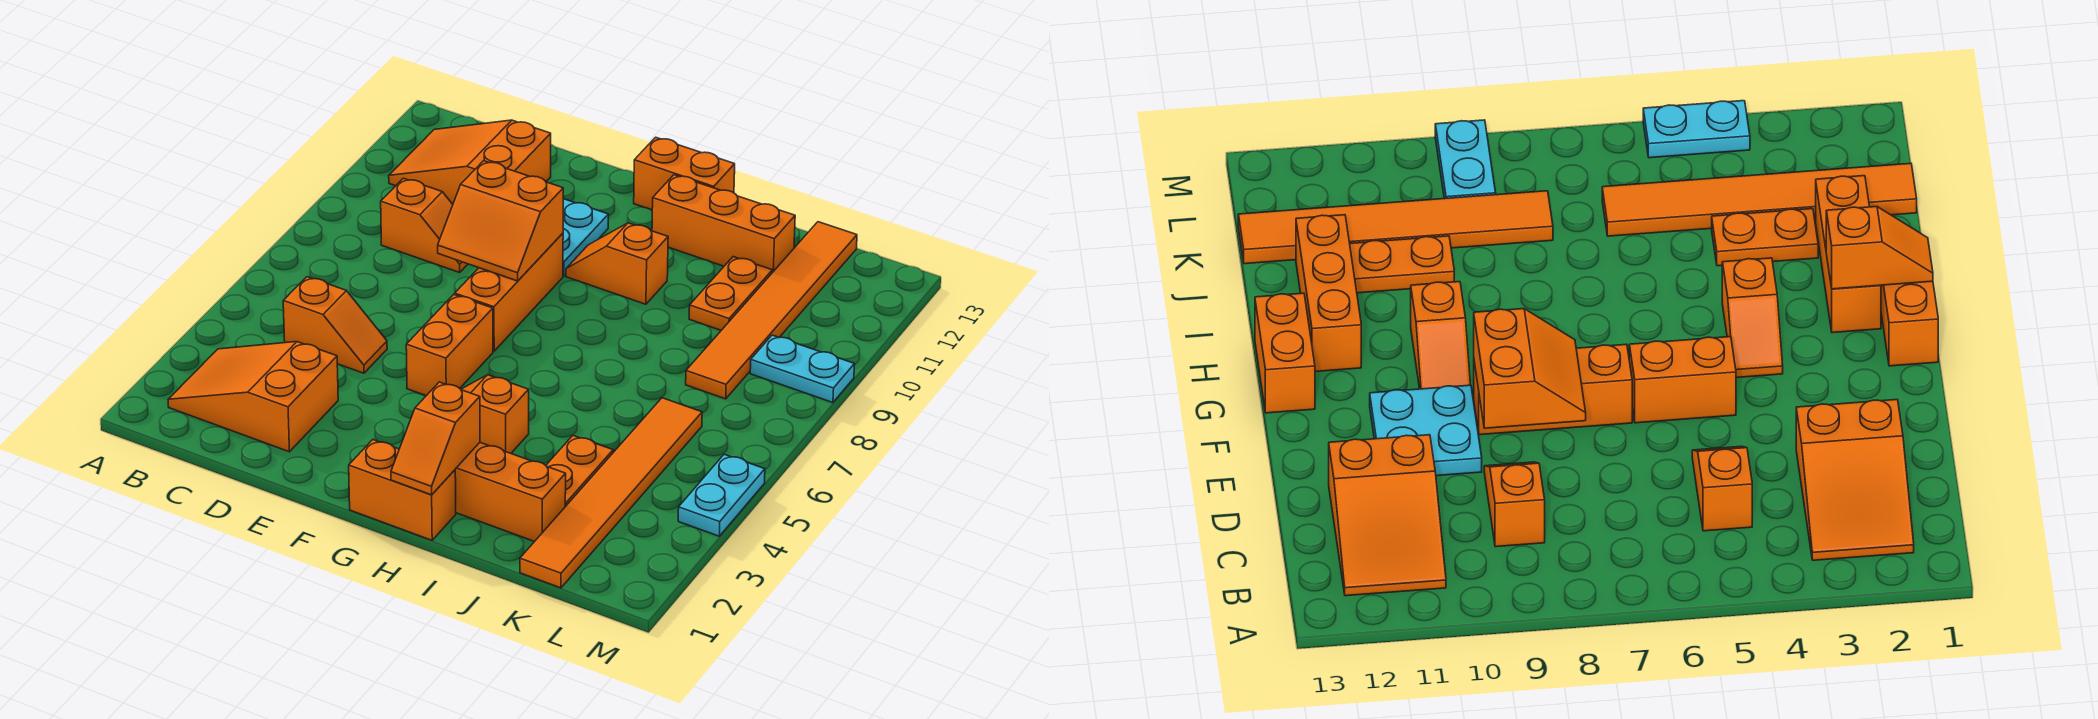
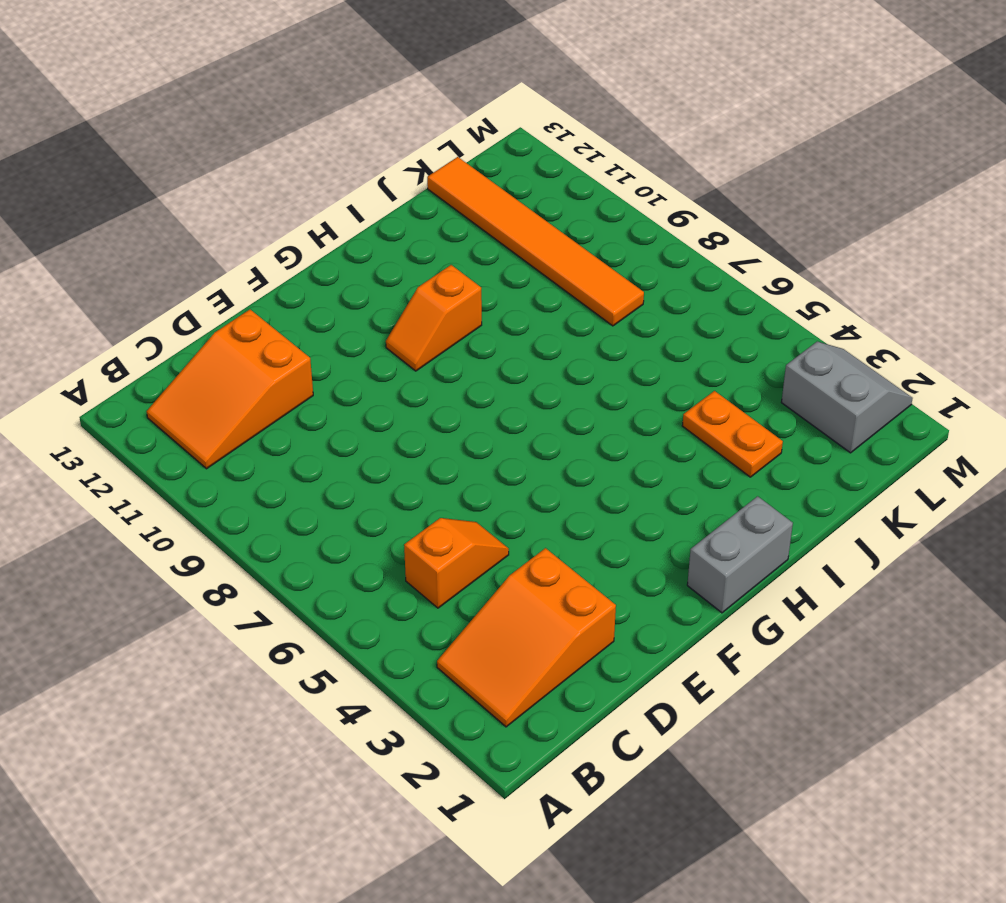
grey brick G1:H1 level 1 -> orange brick G1:H1 level 1
grey slope L2:M3 level 1 top L -> none
none -> orange slope C9:D9 level 1 top C
none -> cyan plate E10:F11 level 1
none -> orange brick F5:F6 level 1

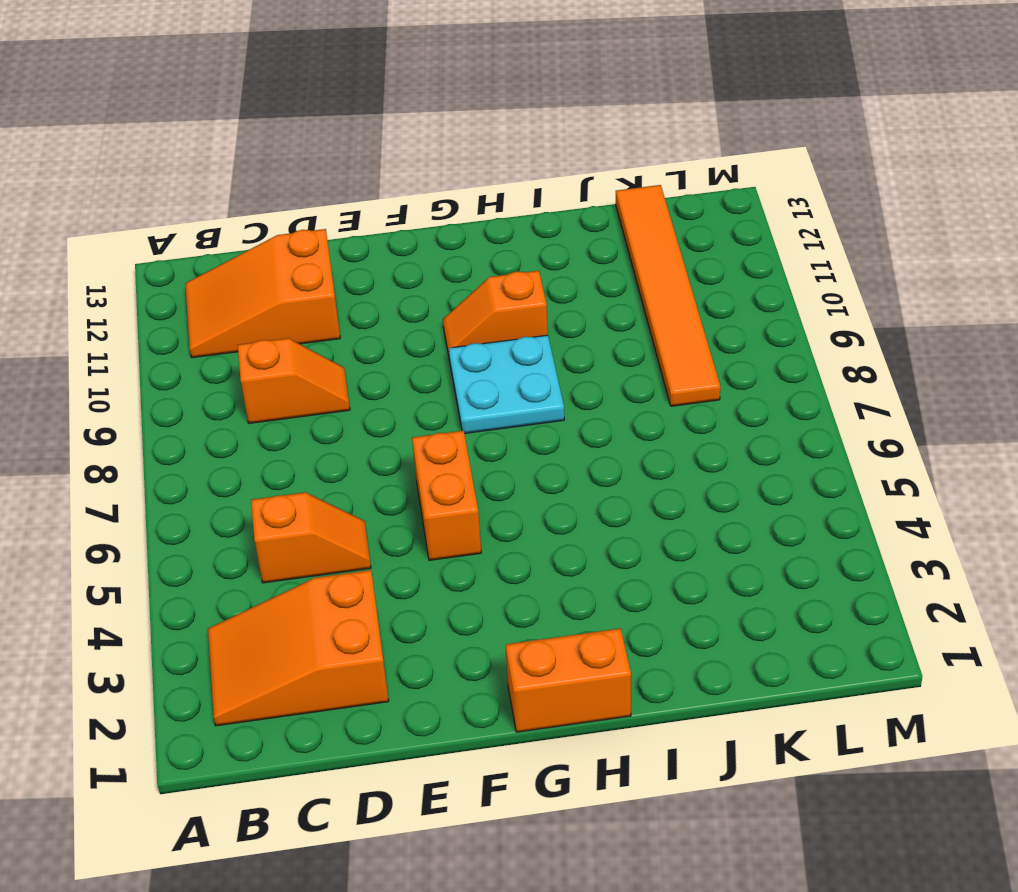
cyan plate G8:H9 level 1 -> cyan plate E10:F11 level 1
none -> orange brick F7:F9 level 1
none -> orange slope G4:H4 level 1 top H
none -> orange brick G13:H13 level 1

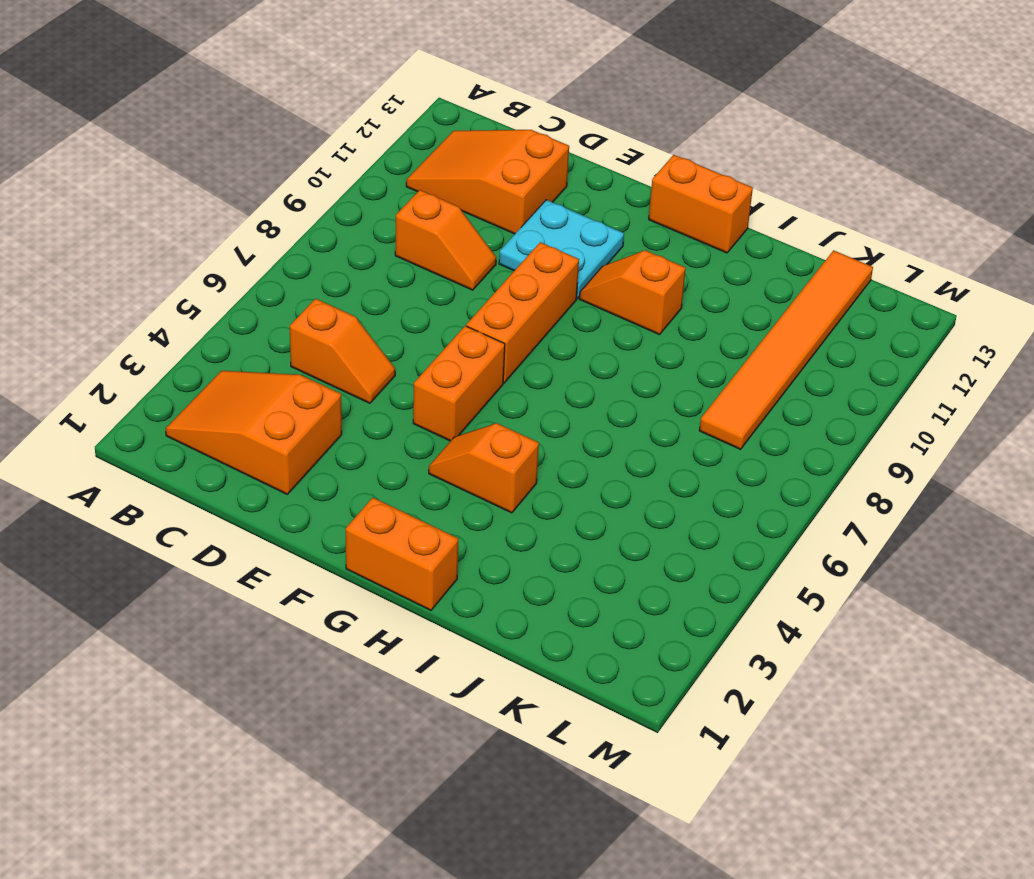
none -> orange brick H2:J2 level 1
none -> orange brick H12:J12 level 1
none -> orange plate J3:J4 level 1

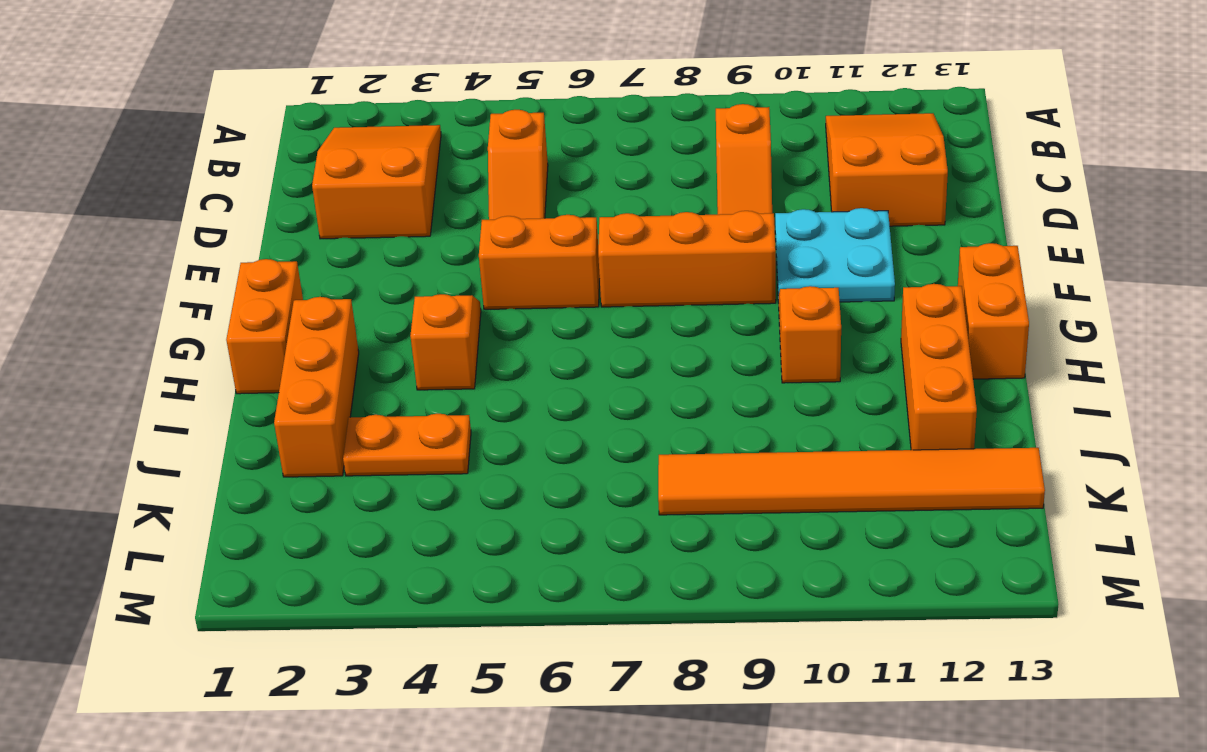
none -> orange plate J10:J11 level 1
none -> orange tile K1:K6 level 1
none -> cyan plate L9:M9 level 1

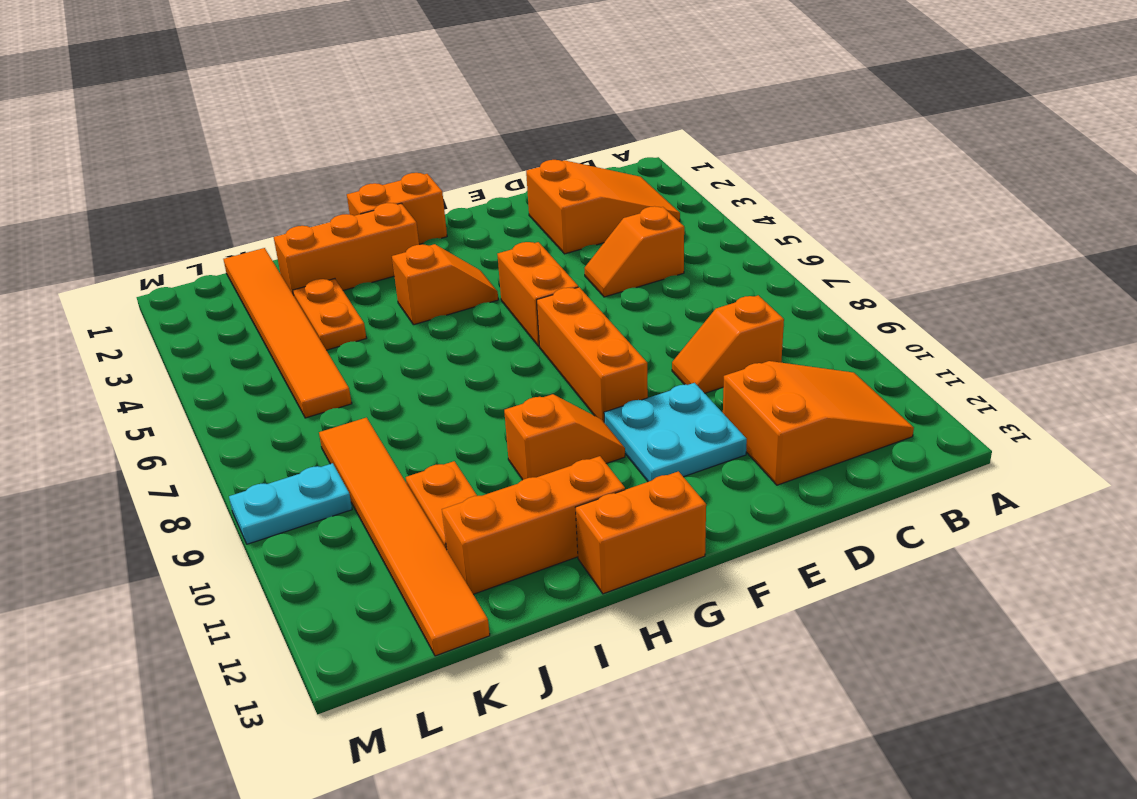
none -> cyan plate M4:M5 level 1
none -> orange slope E8:F9 level 2 top 9
none -> orange slope H1:H2 level 2 top 2

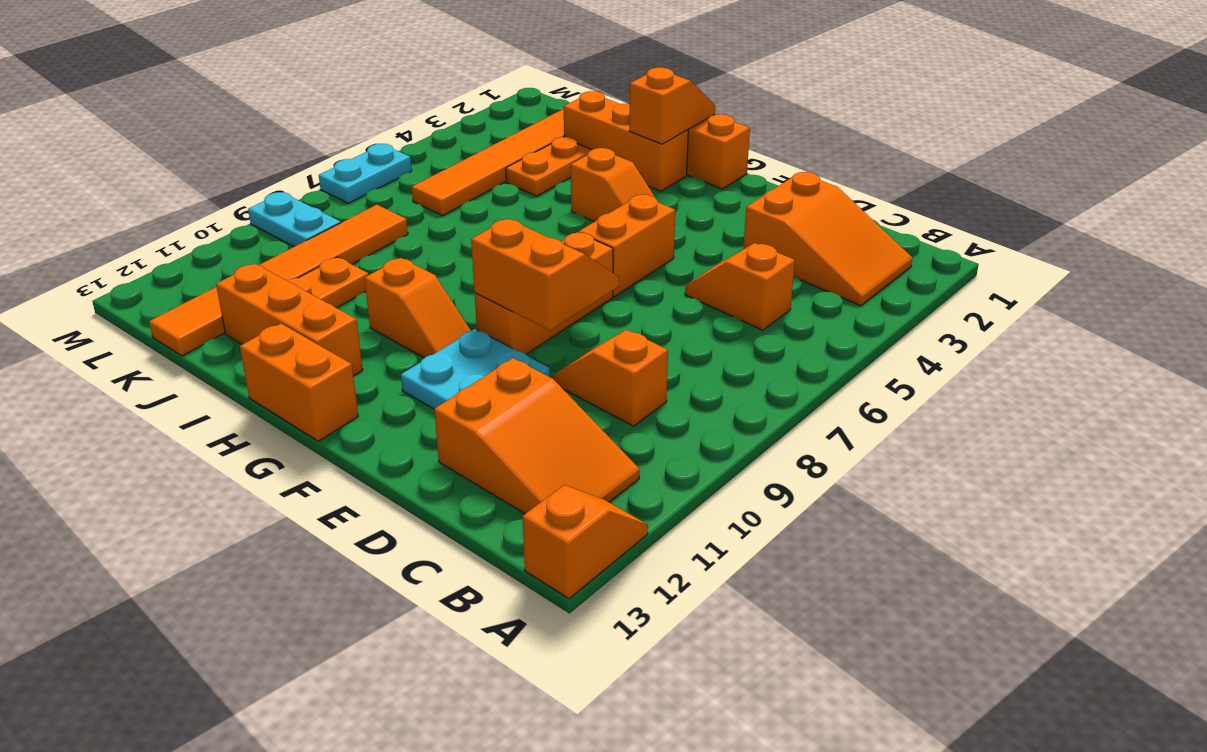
orange slope A12:A13 level 1 top 13 -> none
cyan plate M6:M7 level 1 -> cyan plate M4:M5 level 1

